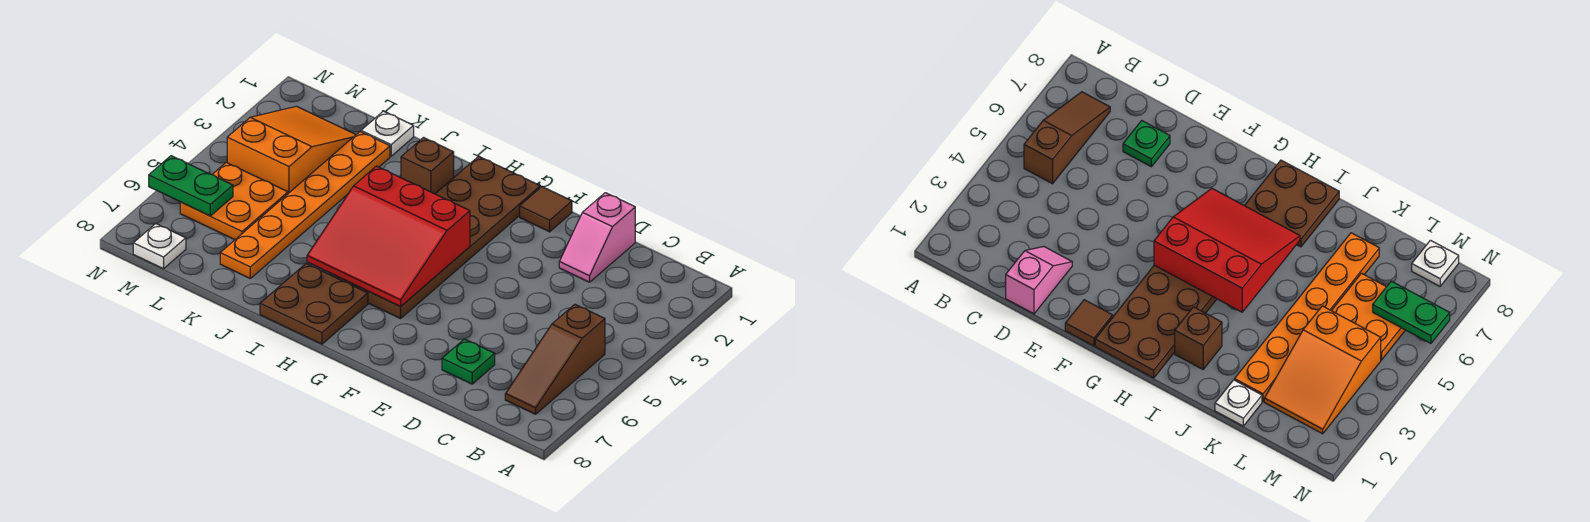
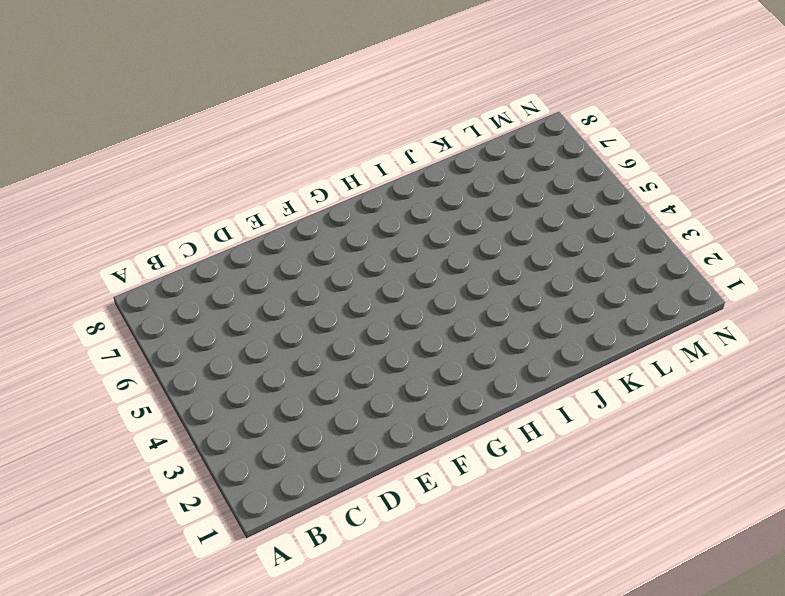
none -> brown slope B5:B7 level 1 top 5
none -> pink slope D1:D2 level 1 top 1
none -> green plate D7 level 1

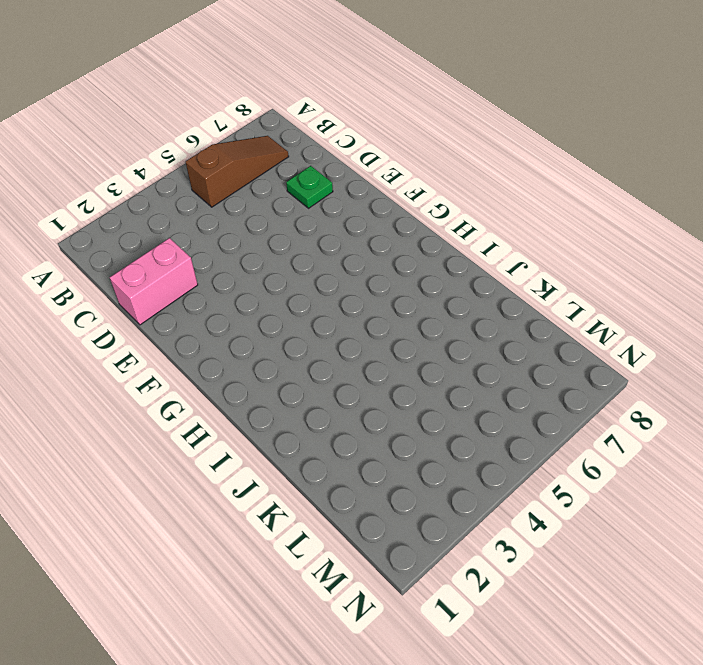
pink brick D1:D2 level 1 -> pink slope D1:D2 level 1 top 1
none -> brown tile F1 level 1
none -> brown plate G1:H6 level 1
none -> brown plate H7:I8 level 1

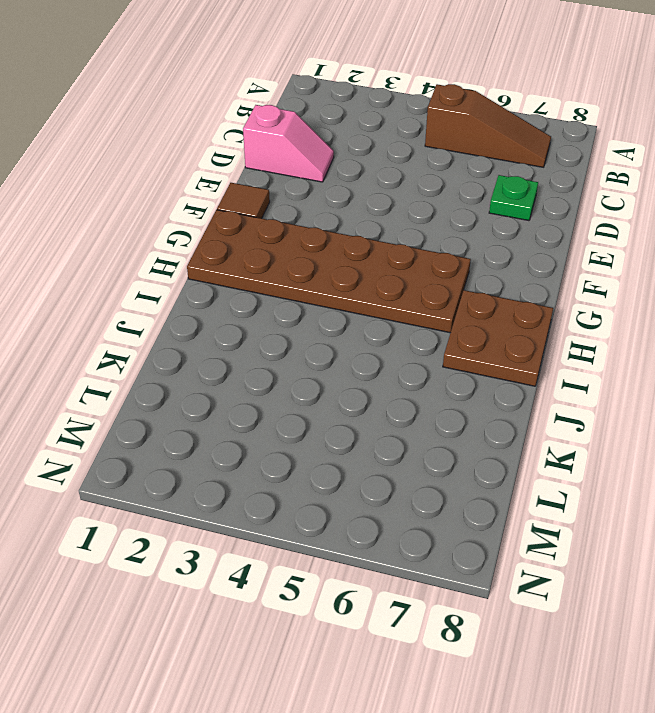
none -> brown brick I2 level 1
none -> white plate K1 level 1
none -> orange plate K2:K7 level 1

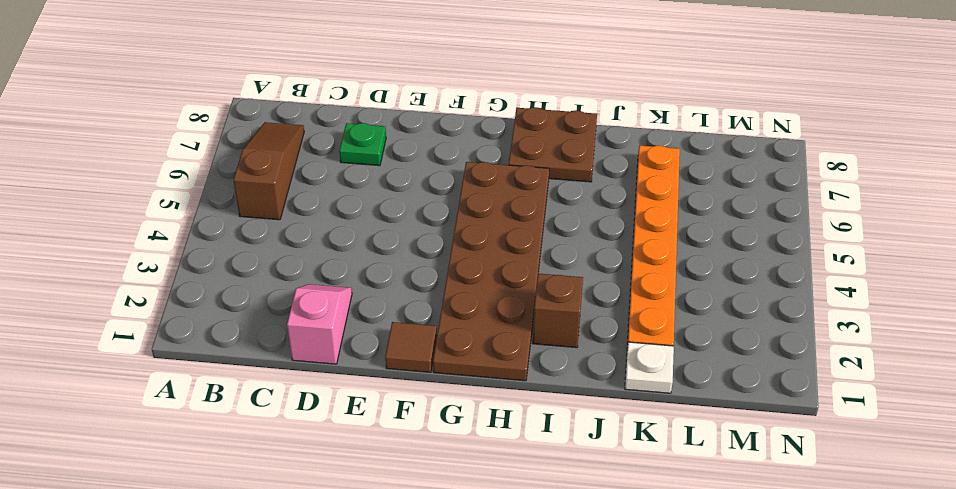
none -> orange slope L2:M4 level 1 top 4
none -> orange plate L5:M6 level 1
none -> white plate M8 level 1

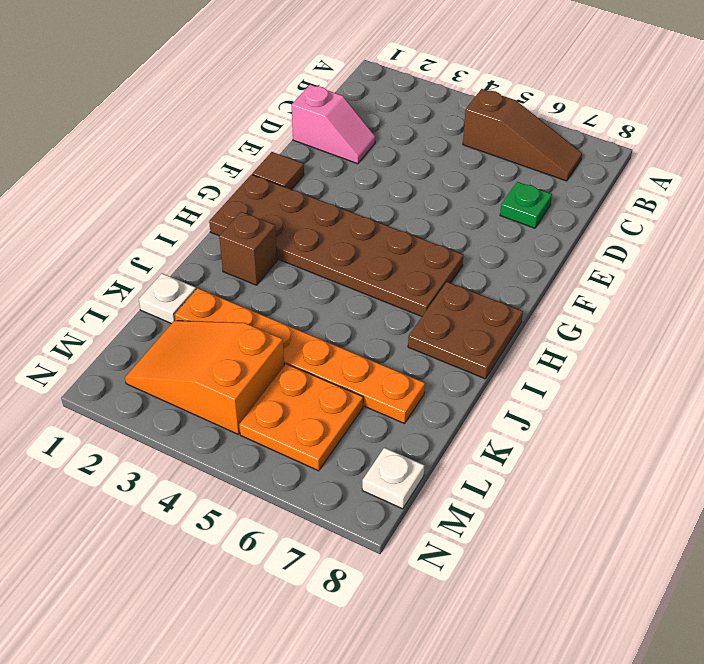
none -> red slope G4:I6 level 2 top 4
none -> green plate M6:N6 level 2

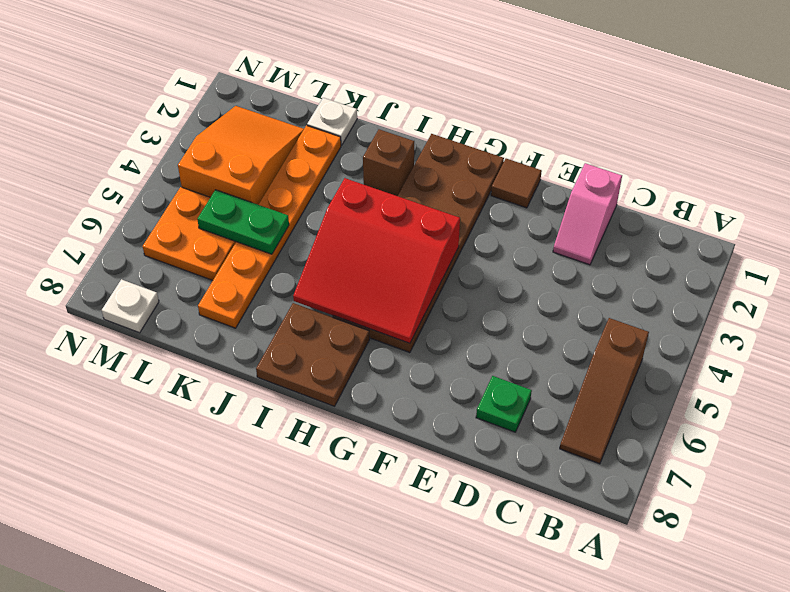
green plate K5:L5 level 2 -> green plate M6:N6 level 2

